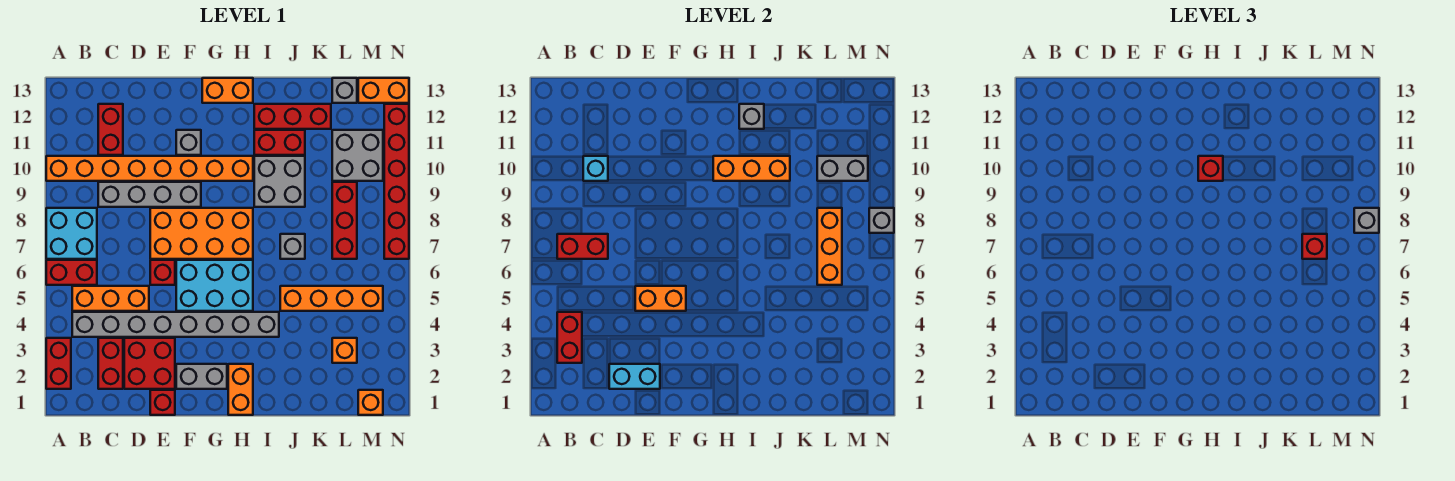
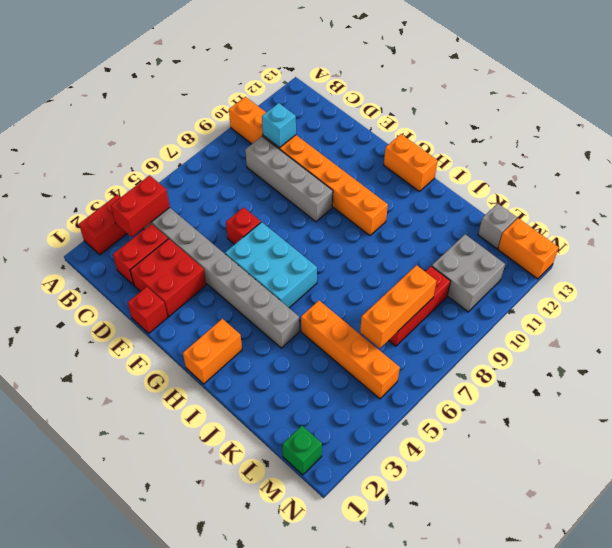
green brick M1 level 1 -> orange brick M1 level 1
none -> red brick A6:B6 level 1
none -> cyan brick A7:B8 level 1
none -> orange brick B5:D5 level 1
none -> red brick C11:C12 level 1

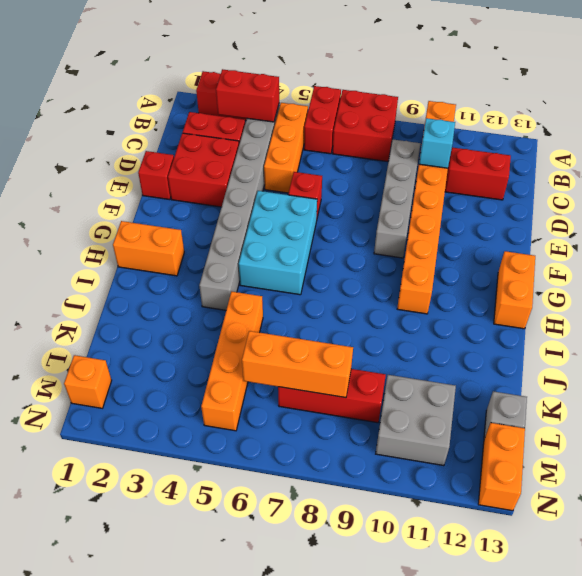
red brick A7:B8 level 1 -> cyan brick A7:B8 level 1
none -> orange brick E7:H8 level 1
none -> grey brick F2:G2 level 1
none -> grey brick F11 level 1
none -> grey brick I9:J10 level 1

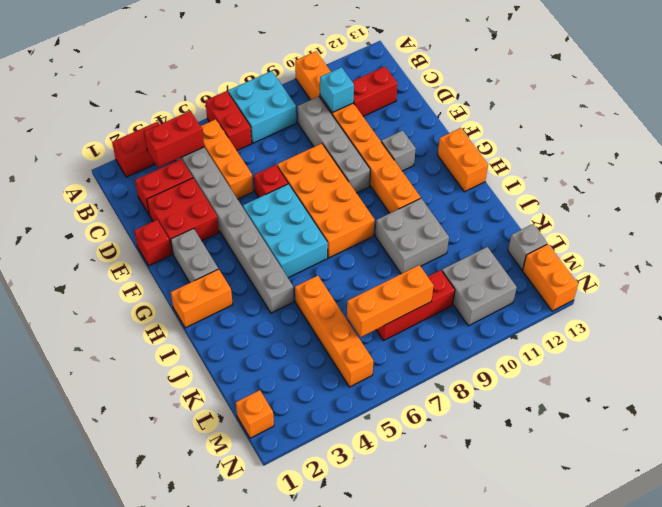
none -> red brick I11:J11 level 1
none -> red brick I12:K12 level 1
none -> grey brick J7 level 1
none -> orange brick L3 level 1

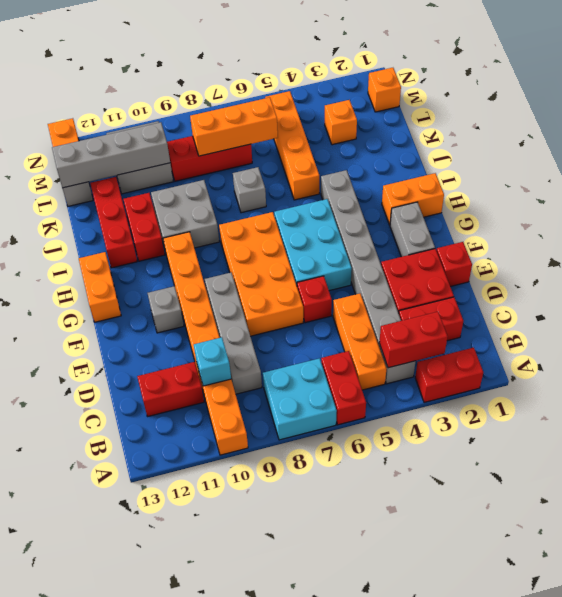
grey brick L10:L13 level 2 -> grey brick L10:M10 level 2
none -> red brick N7:N12 level 1
none -> red brick B7:C7 level 2
none -> cyan brick D2:E2 level 2
none -> orange brick E5:F5 level 2

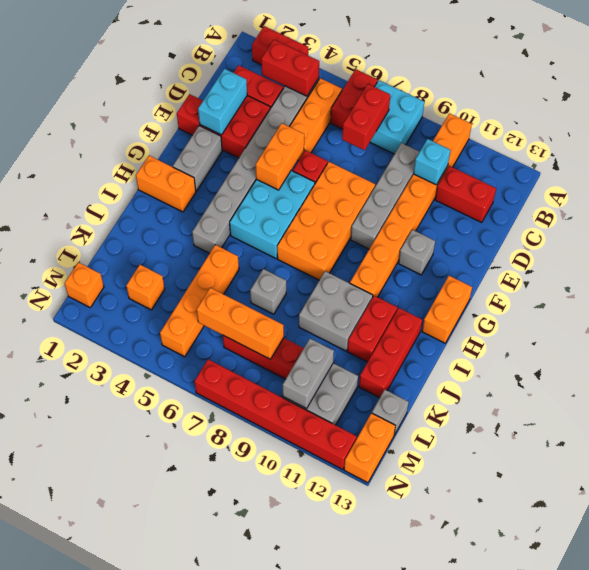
none -> orange brick H10:J10 level 2
none -> grey brick I12 level 2
none -> grey brick N8 level 2
none -> red brick H10 level 3

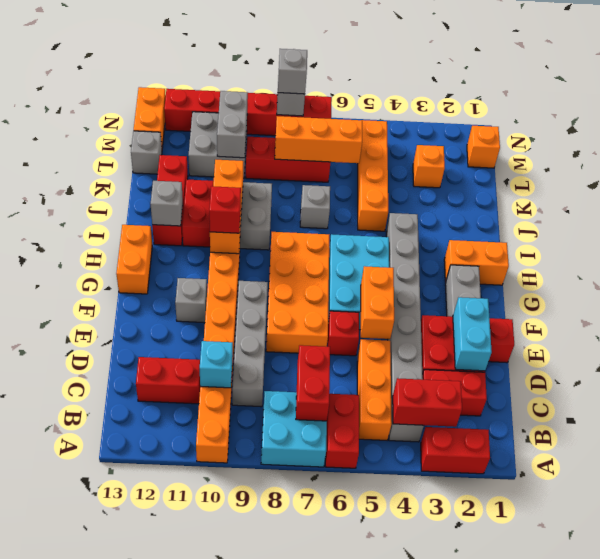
none -> red brick L7 level 3

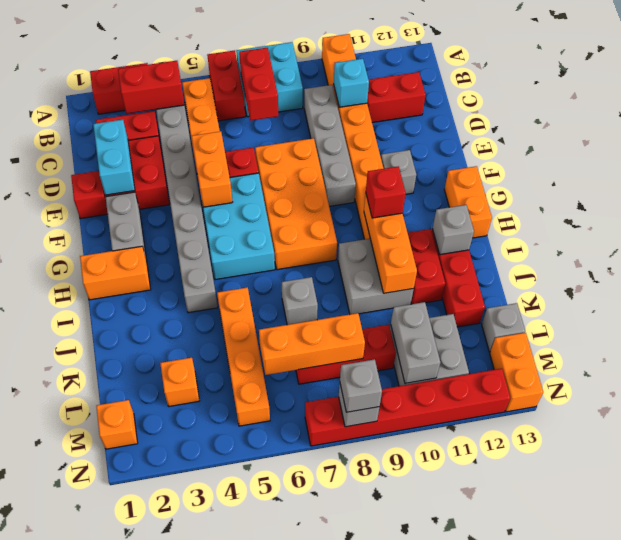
none -> red brick L7 level 3

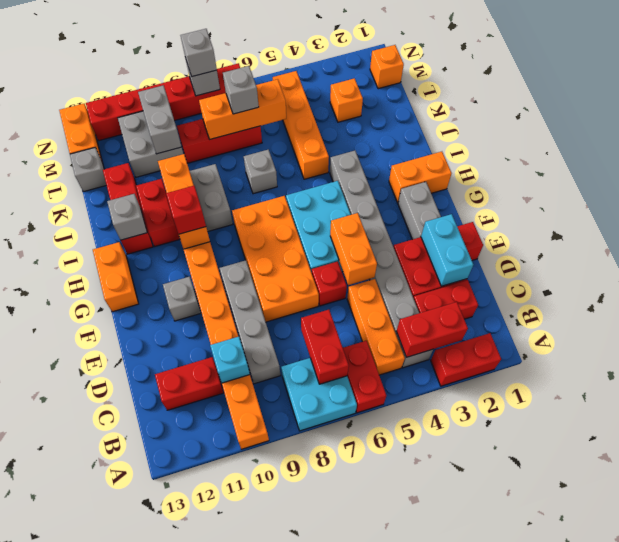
grey brick L7 level 3 -> red brick L7 level 3

